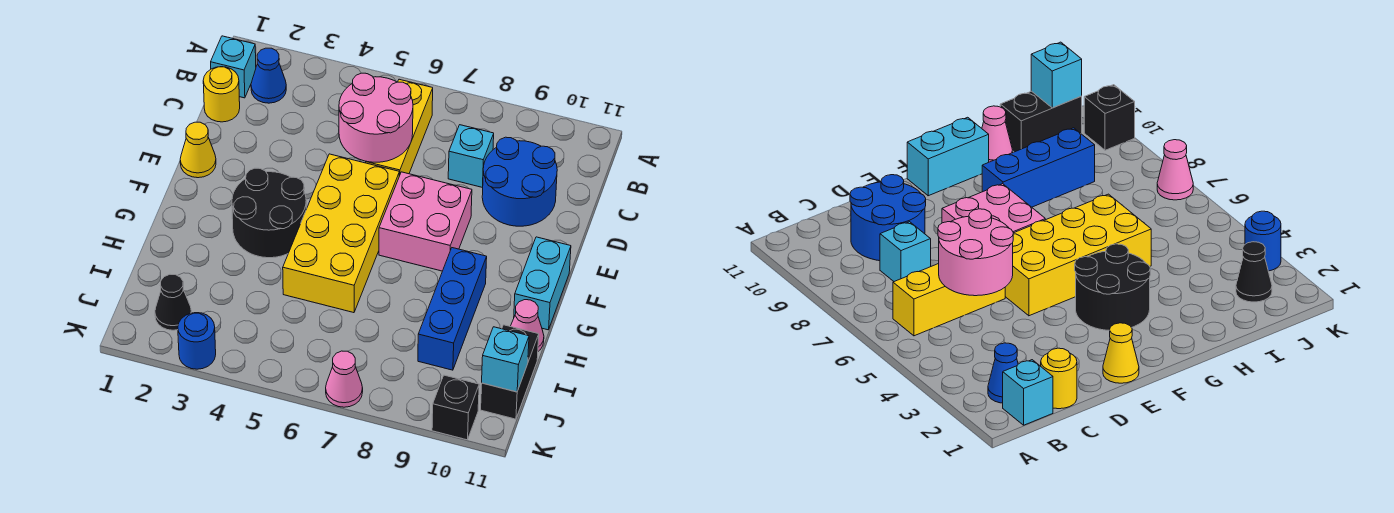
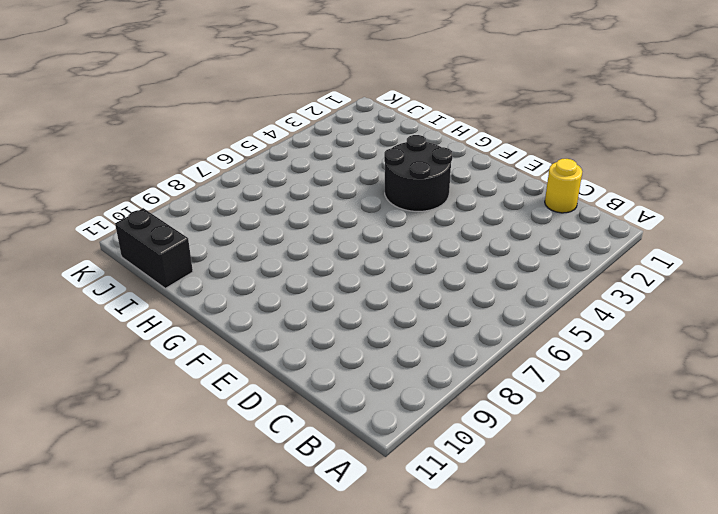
none -> cyan brick B1 level 1
none -> blue cone B2 level 1
none -> yellow brick B6:D6 level 1

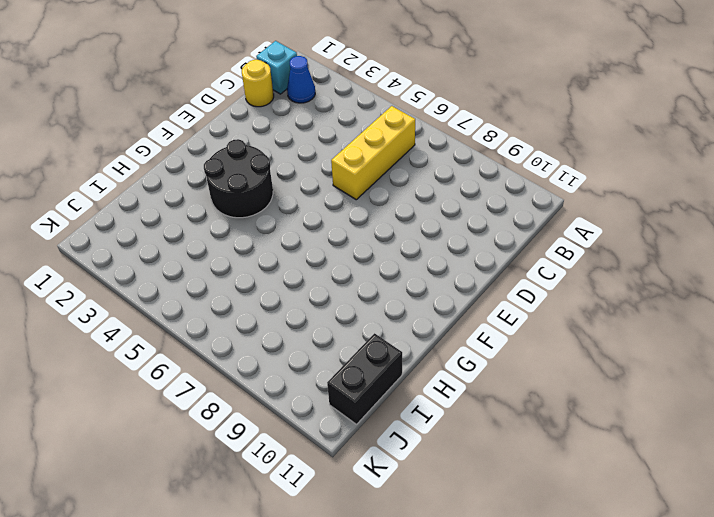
none -> cyan brick C8 level 1
none -> blue round brick C9:D10 level 1
none -> yellow cone E1 level 1

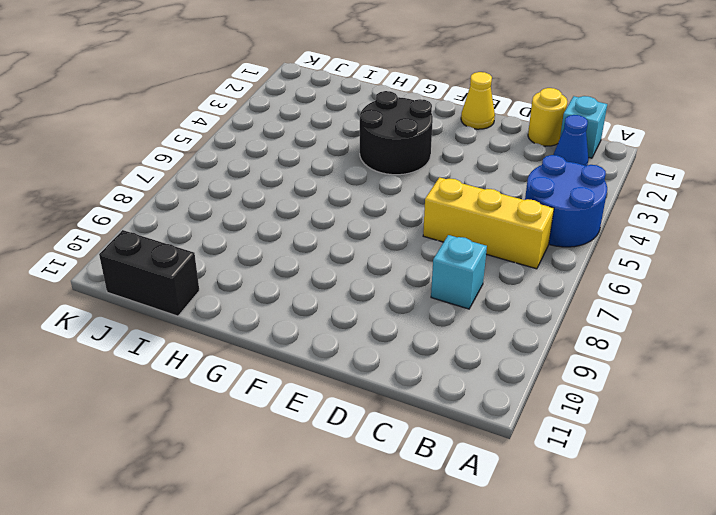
blue round brick A4:B5 level 1 -> blue round brick C9:D10 level 1
none -> yellow brick E5:H6 level 1
none -> pink brick E7:F8 level 1
none -> cyan brick F11:G11 level 1

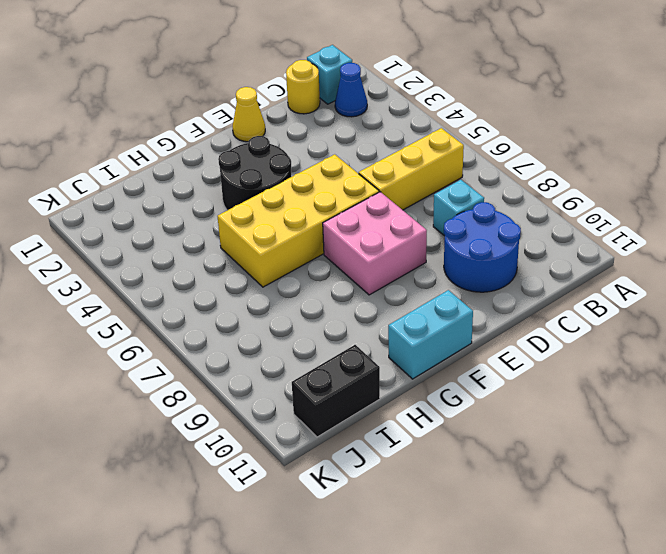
none -> blue brick G9:I9 level 1
none -> pink cone H11 level 1
none -> black cone J2 level 1

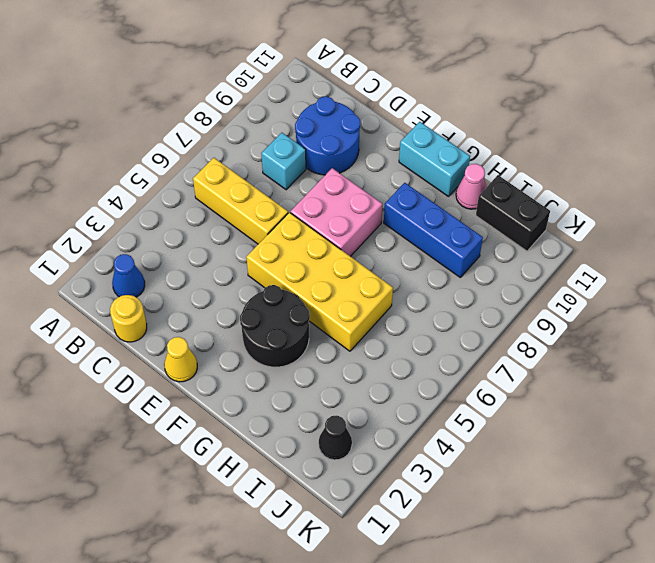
none -> cyan brick B1 level 1
none -> blue round brick K3 level 1
none -> pink cone K7 level 1

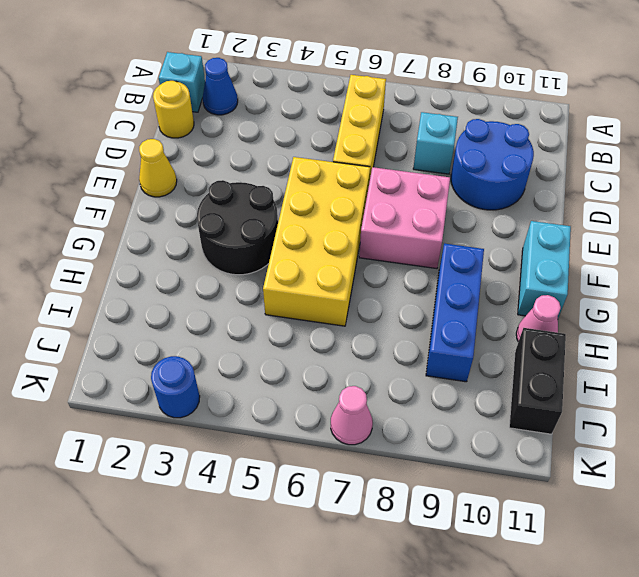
none -> black cone J2 level 1
none -> black brick K10 level 1
none -> pink round brick C5:D6 level 2

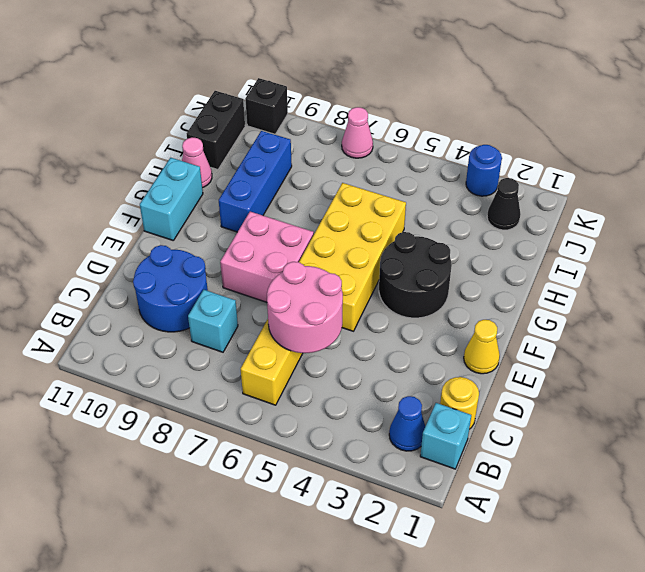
none -> cyan brick J11 level 2

